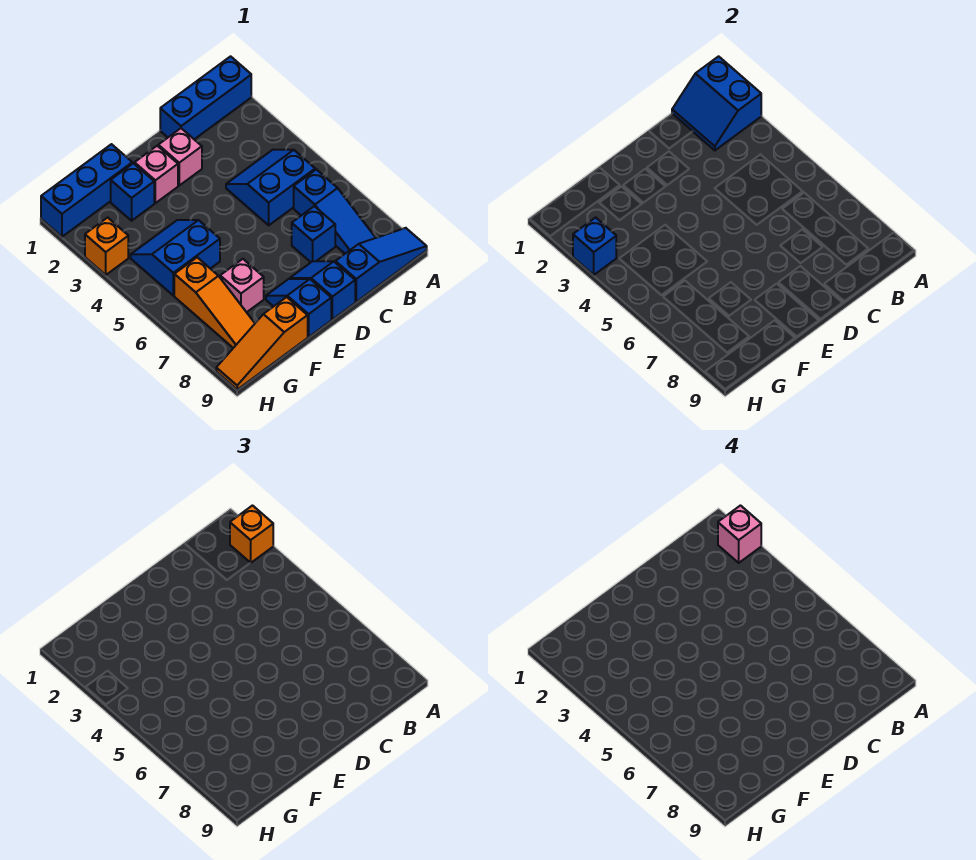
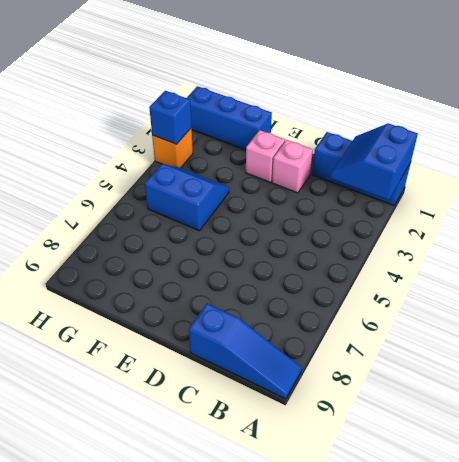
none -> blue slope B4:C5 level 1 top 5
none -> blue slope B6:B8 level 1 top 6
none -> blue brick C7 level 1

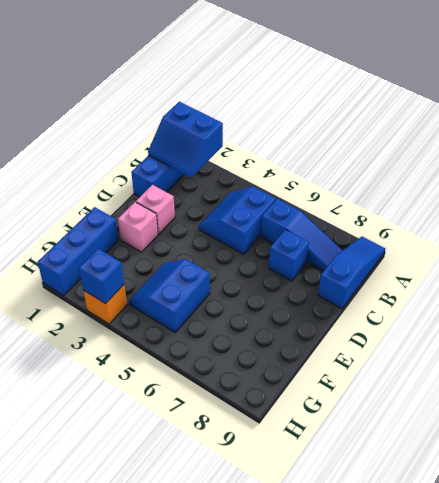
none -> blue slope D8:D9 level 1 top 9
none -> blue slope E8:E9 level 1 top 9
none -> blue brick F2 level 1

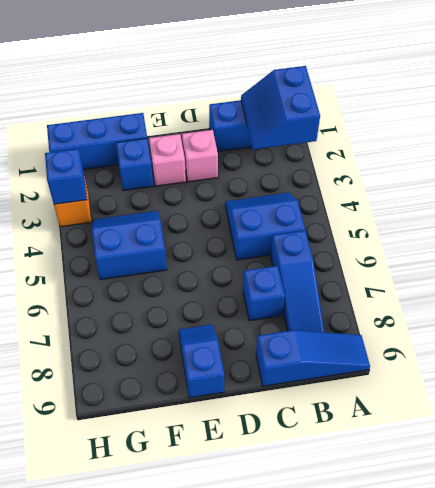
none -> blue slope D8:D9 level 1 top 9
none -> pink brick F7 level 1
none -> orange slope F9:H9 level 1 top F

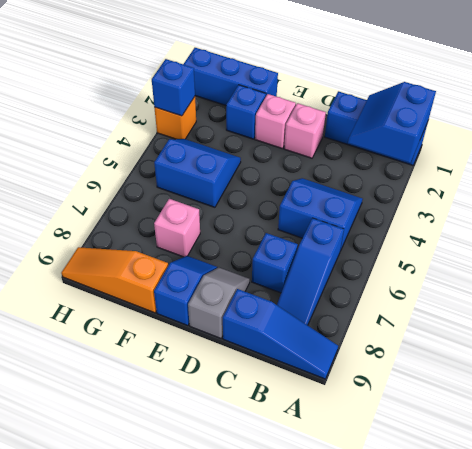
grey slope D8:D9 level 1 top 9 -> blue slope D8:D9 level 1 top 9
none -> orange slope G6:G8 level 1 top 6
none -> orange brick A2 level 3
none -> pink brick A2 level 4

